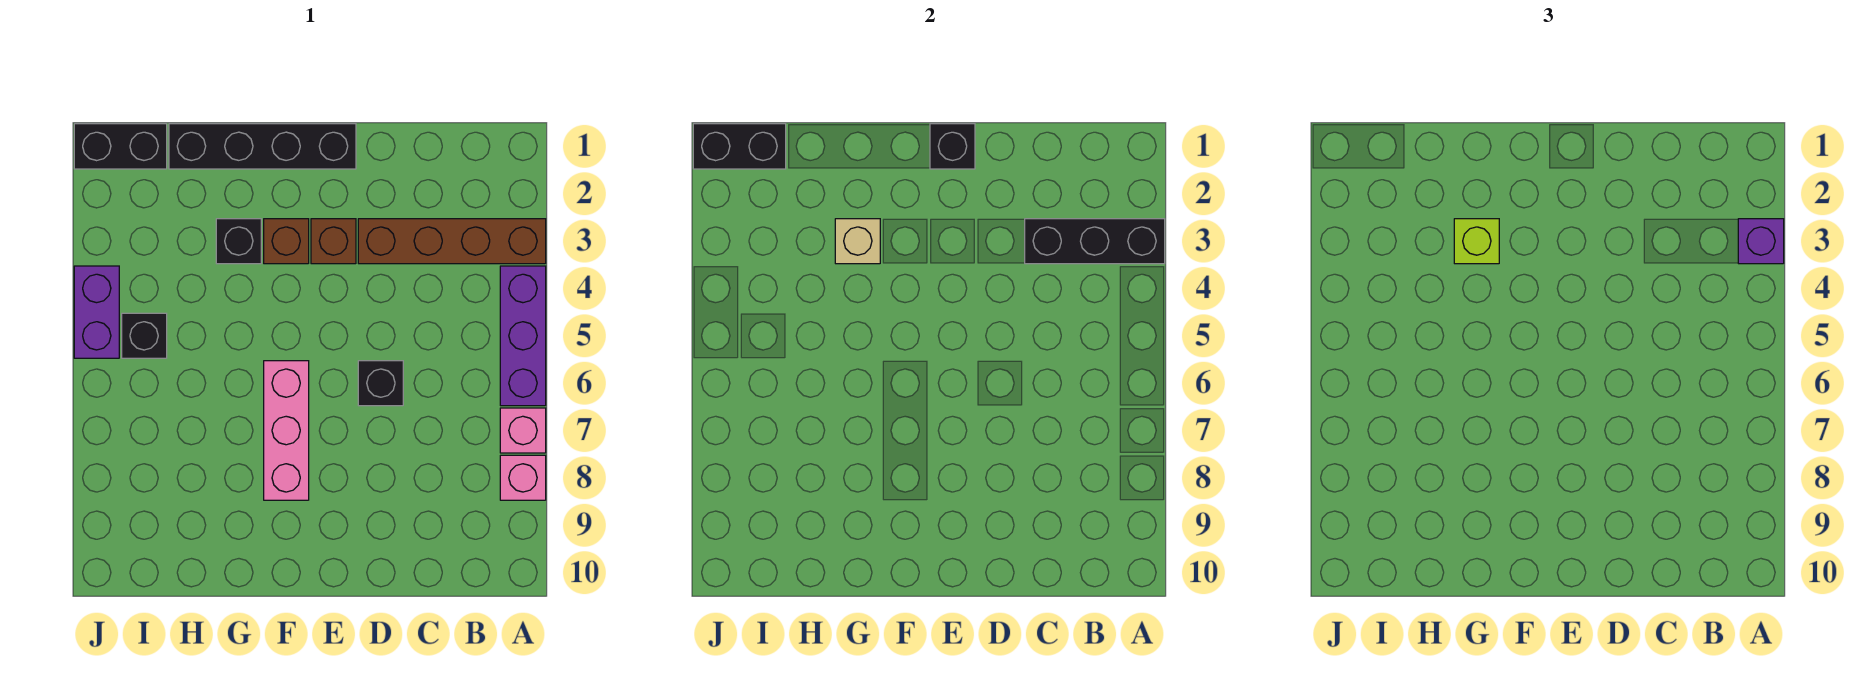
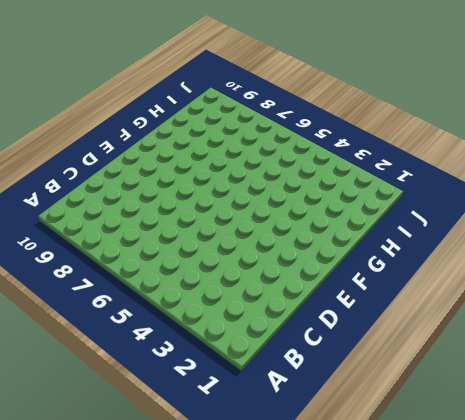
none -> brown brick A3:D3 level 1
none -> purple brick A4:A6 level 1
none -> pink brick A7 level 1

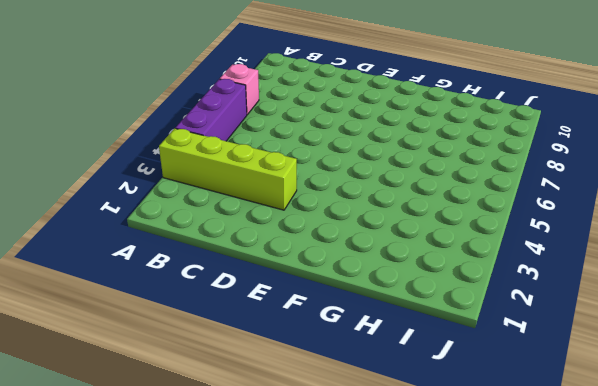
lime brick A3:D3 level 1 -> brown brick A3:D3 level 1
none -> pink brick A8 level 1
none -> black brick D6 level 1
none -> black brick E1:H1 level 1

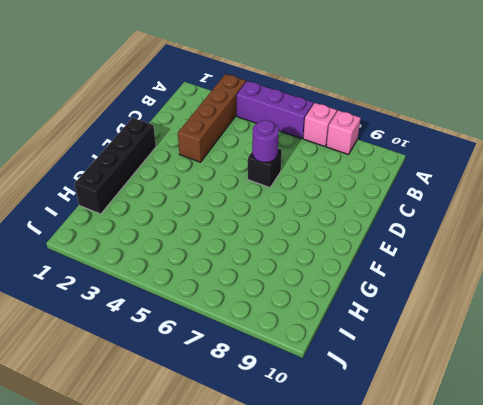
purple round brick D6 level 2 -> none
none -> brown brick E3 level 1
none -> brown brick F3 level 1
none -> pink brick F6:F8 level 1

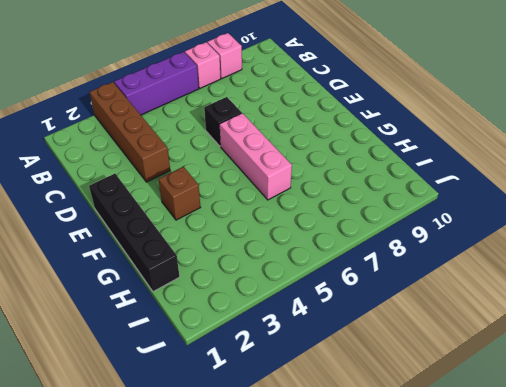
pink brick E6:G6 level 1 -> pink brick F6:F8 level 1
none -> brown brick E3 level 1
none -> black brick G3 level 1
none -> black brick I1:J1 level 1

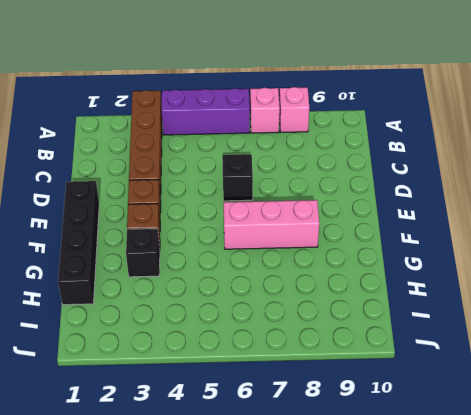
none -> black brick I1:J1 level 1
none -> black brick I5 level 1
none -> purple brick J4:J5 level 1

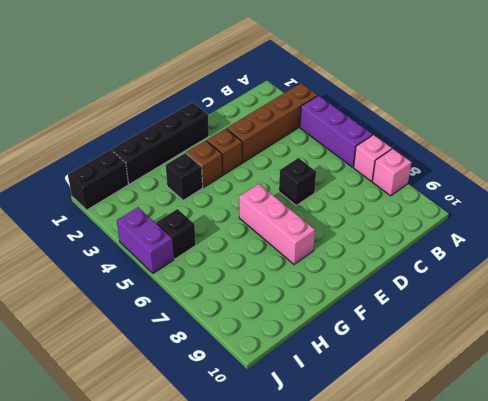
none -> black brick A3:C3 level 2
none -> black brick E1 level 2
none -> tan brick G3 level 2

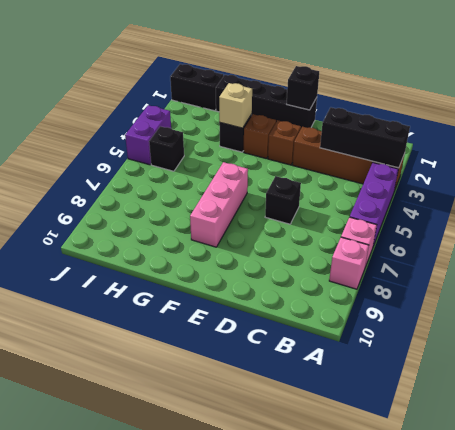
none -> black brick I1:J1 level 2
none -> purple brick A3 level 3
none -> lime brick G3 level 3

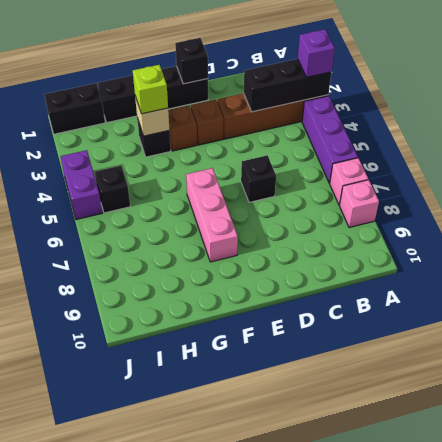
none -> black brick I1:J1 level 2

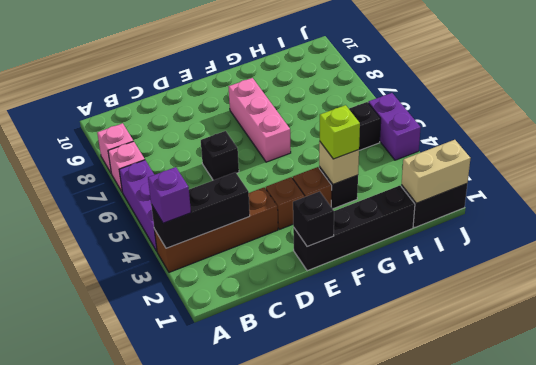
tan brick I1:J1 level 2 -> black brick I1:J1 level 2

